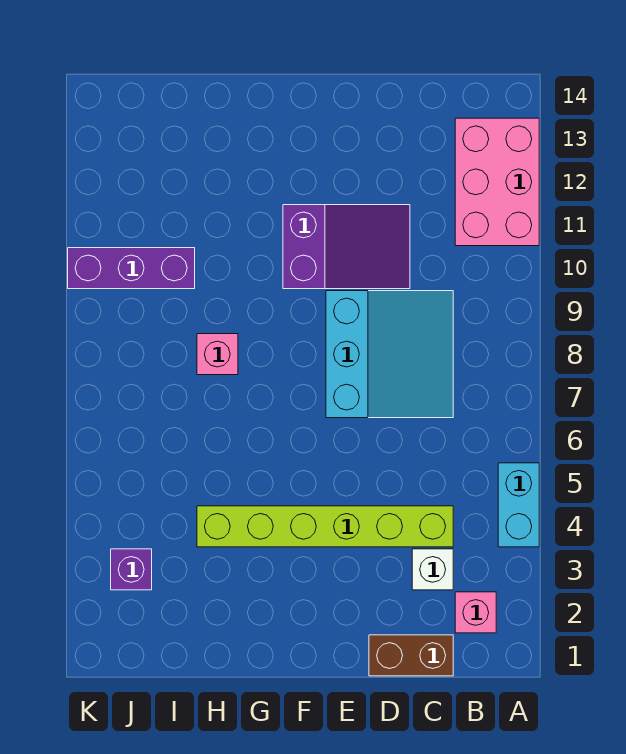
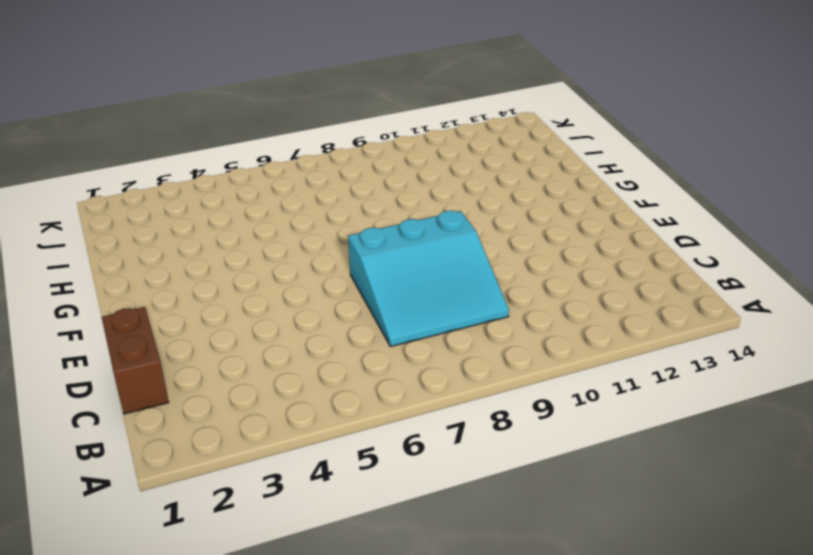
none -> cyan brick A4:A5 level 1
none -> pink brick A11:B13 level 1

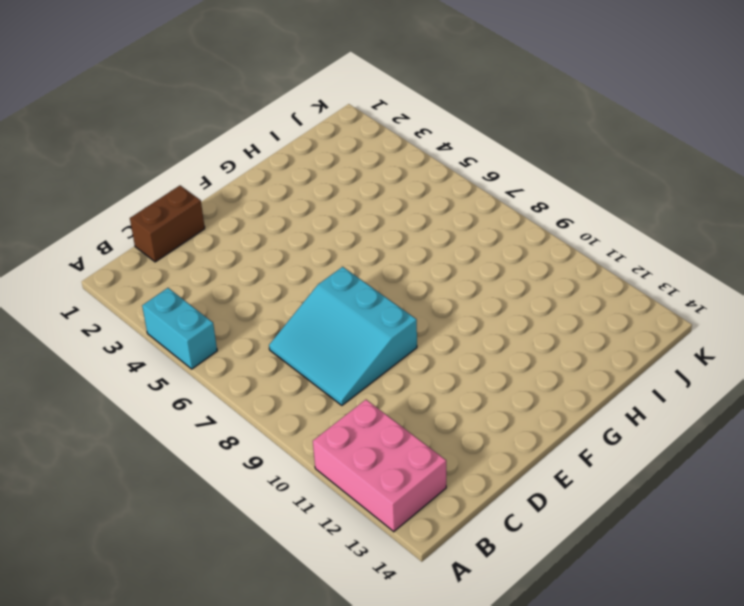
none -> pink brick B2 level 1
none -> white brick C3 level 1

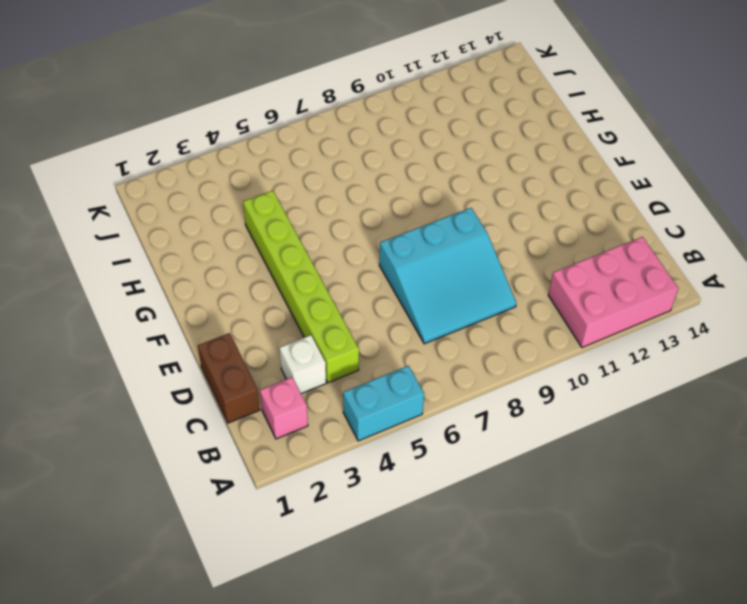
none -> purple slope D10:F11 level 1 top F
none -> pink brick H8 level 1

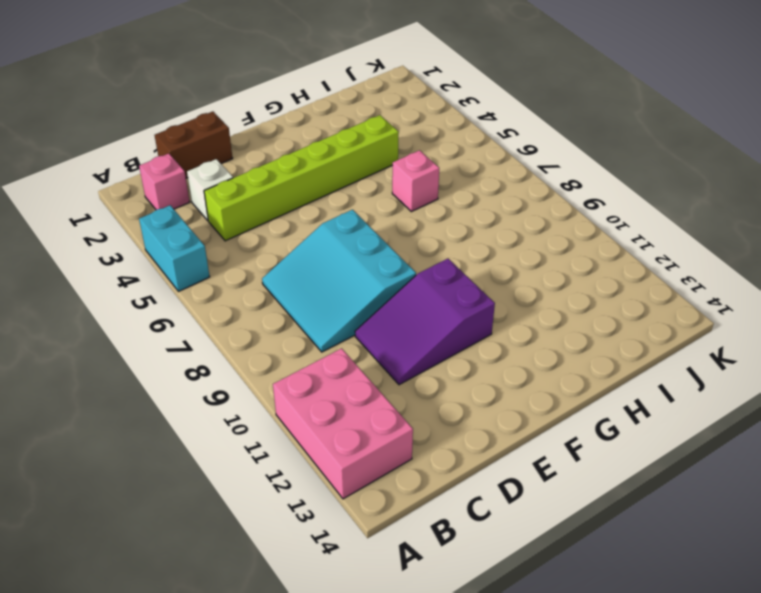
pink brick H6 level 1 -> pink brick H8 level 1
none -> purple brick I10:K10 level 1
none -> purple brick J3 level 1

